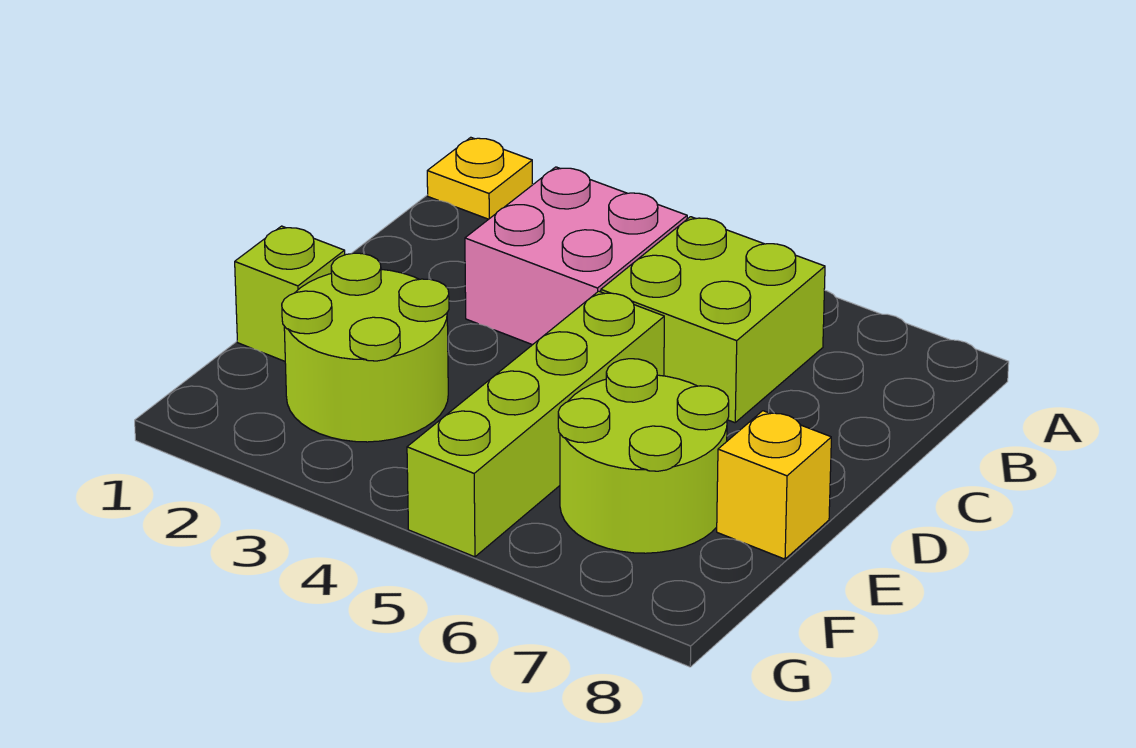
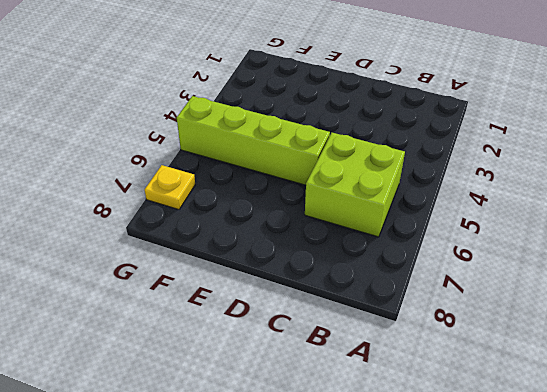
yellow plate G7 level 1 -> yellow plate A1 level 1
none -> pink brick B3:C4 level 1
none -> lime brick E1 level 1

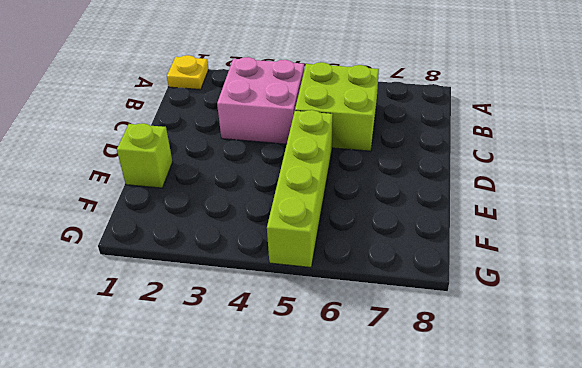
none -> lime round brick E2:F3 level 1
none -> lime round brick E6:F7 level 1

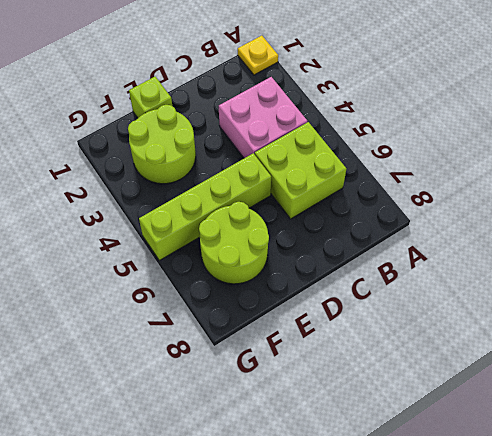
none -> yellow brick E8 level 1

